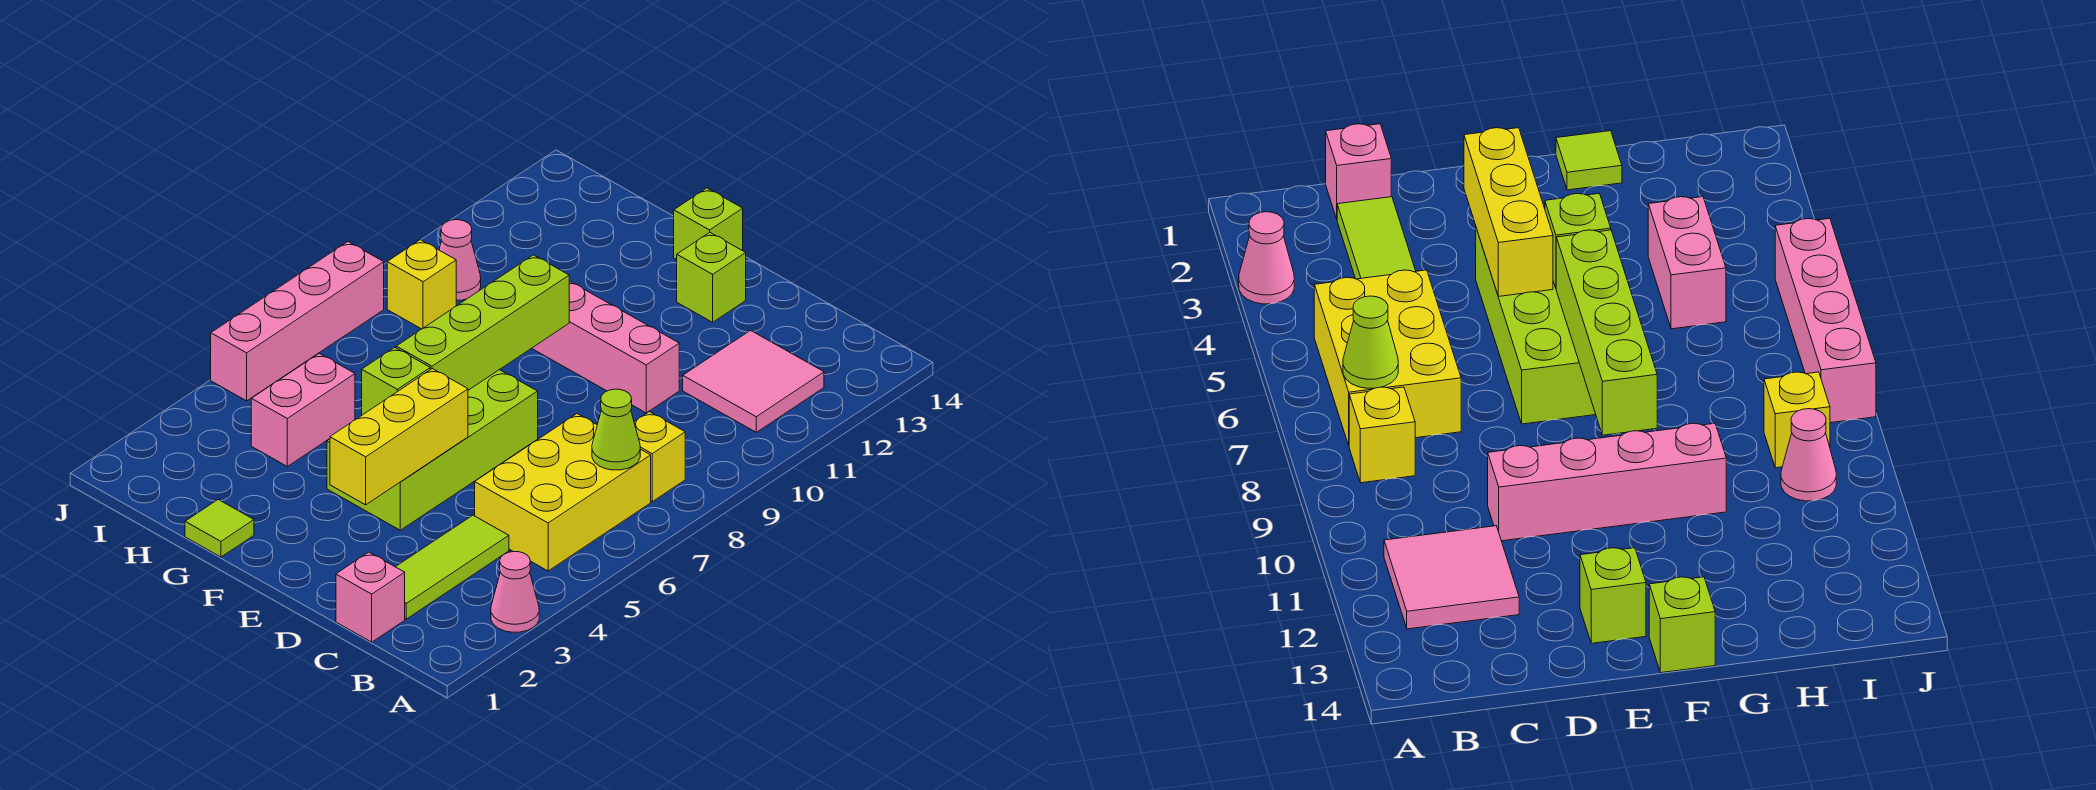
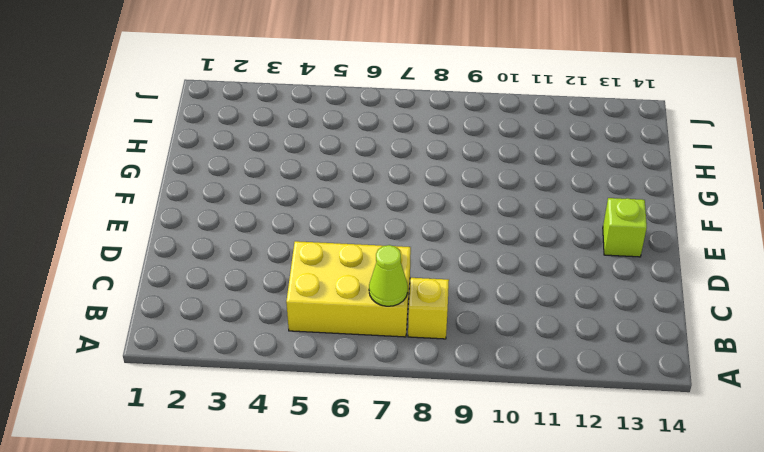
none -> pink cone A3 level 1
none -> pink tile B11:C12 level 1
none -> pink brick C1 level 1

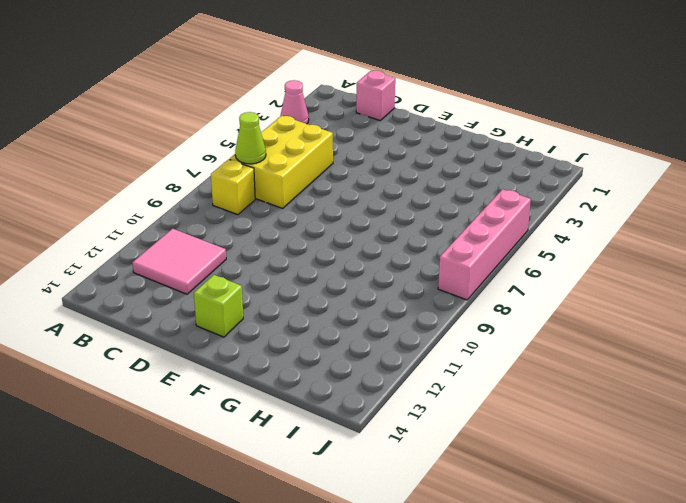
none -> lime tile C2:C4 level 1
none -> pink brick D10:G10 level 1
none -> lime brick E4:F7 level 1

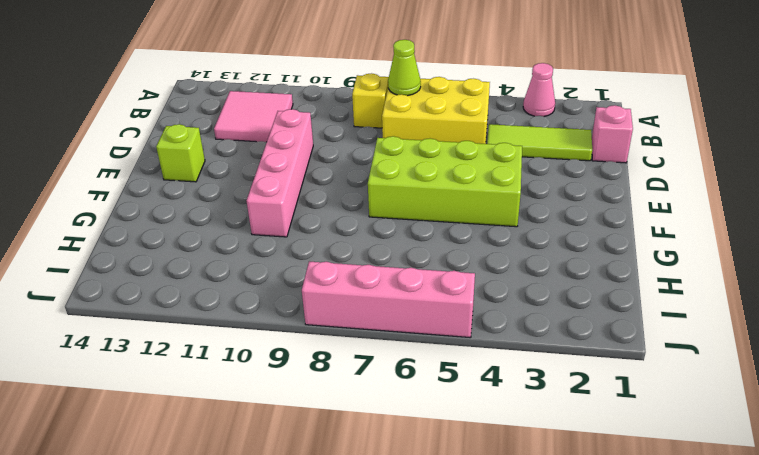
none -> lime brick F14 level 1
none -> lime tile G1 level 1
none -> pink brick H4:H5 level 1

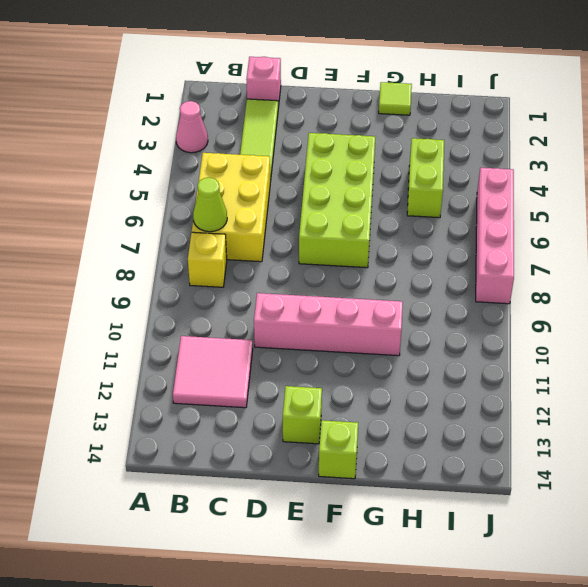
lime brick H4:H5 level 1 -> pink brick H4:H5 level 1
none -> yellow brick I9 level 1
none -> pink cone I10 level 1
none -> yellow brick E3:E5 level 2

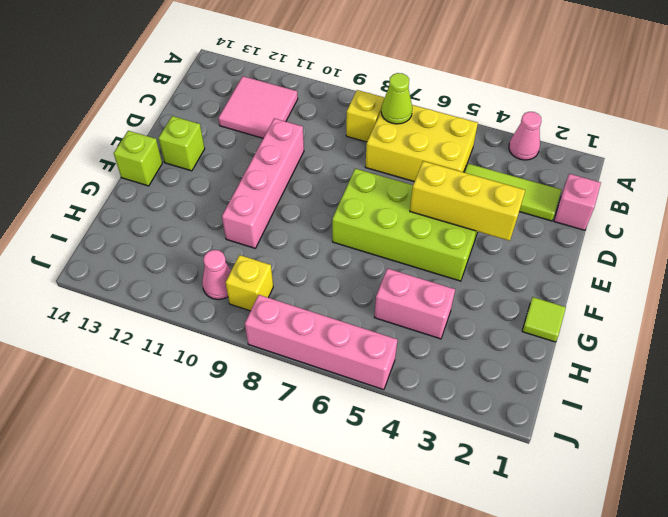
none -> lime brick F5 level 2
none -> lime brick F6:F9 level 2

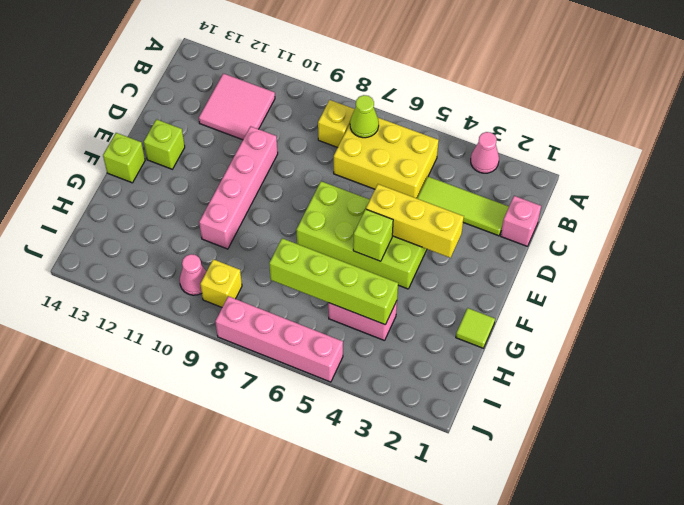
lime brick H4:H7 level 2 -> lime brick F6:F9 level 2

